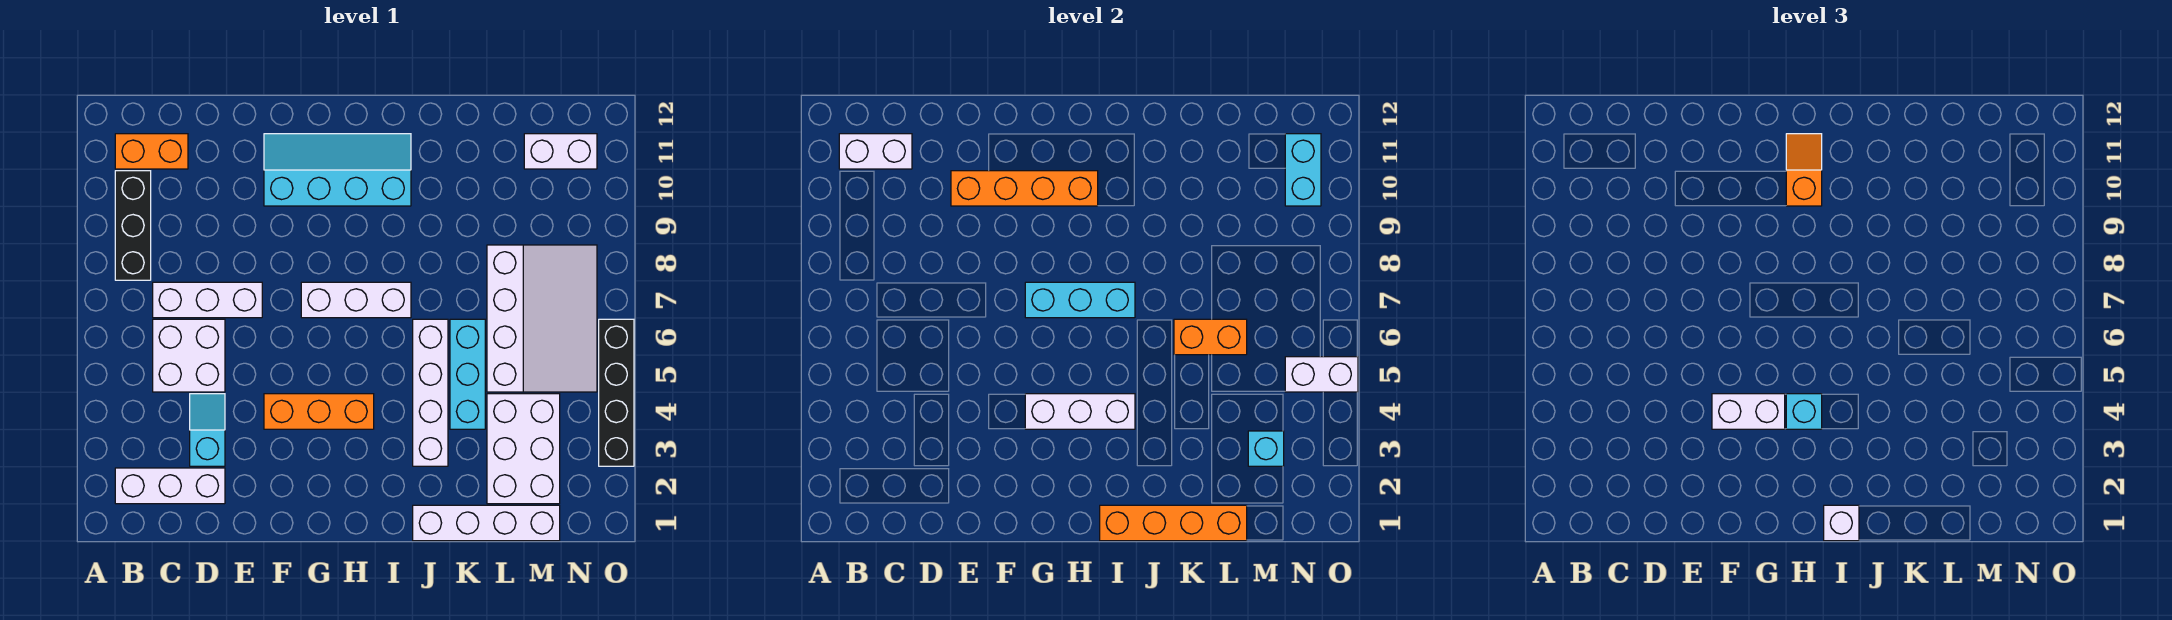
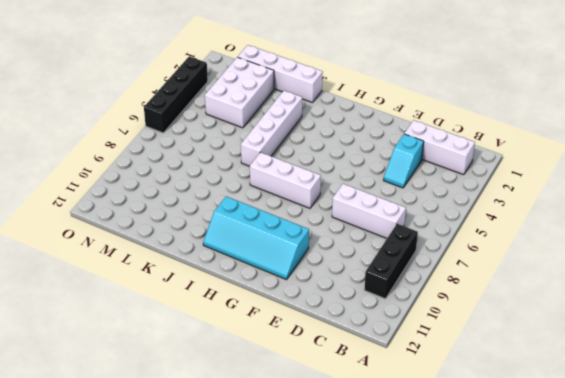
none -> orange brick B11:C11 level 1
none -> white brick C5:D6 level 1
none -> orange brick F4:H4 level 1

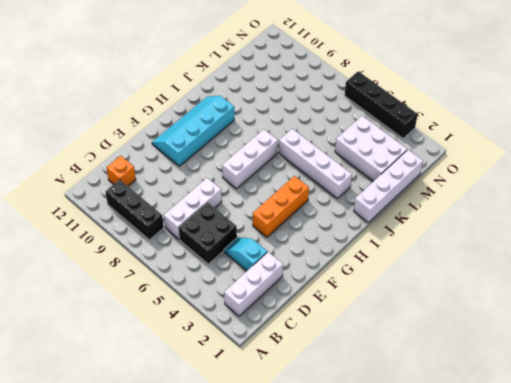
black brick C5:D6 level 1 -> white brick C5:D6 level 1
orange brick C11 level 1 -> orange brick B11:C11 level 1
none -> cyan brick K4:K6 level 1
none -> white slope L5:N8 level 1 top L
none -> white brick M11:N11 level 1

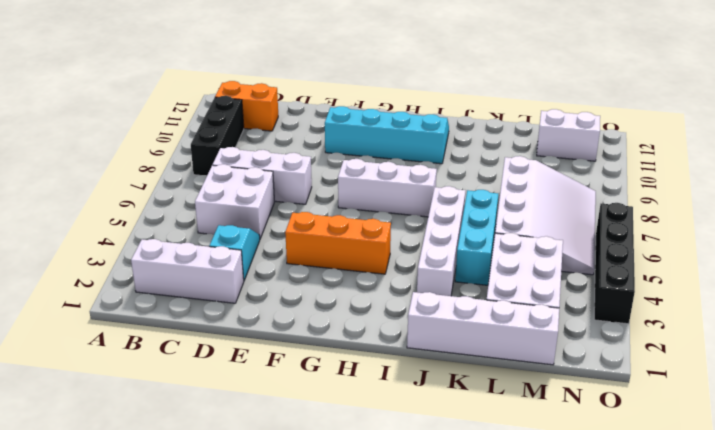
none -> white brick B11:C11 level 2
none -> orange brick E10:H10 level 2
none -> white brick G4:I4 level 2

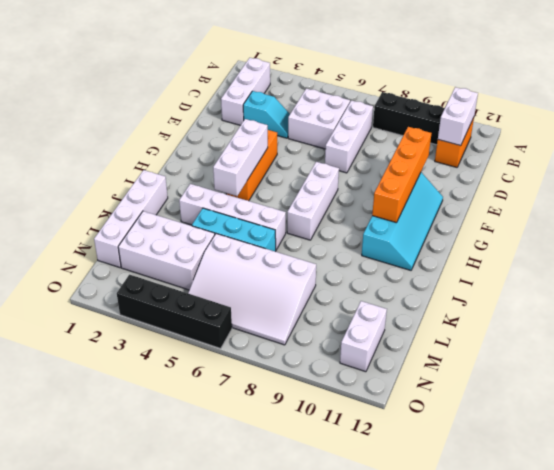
none -> cyan brick G7:I7 level 2
none -> orange brick I1:L1 level 2
none -> orange brick K6:L6 level 2

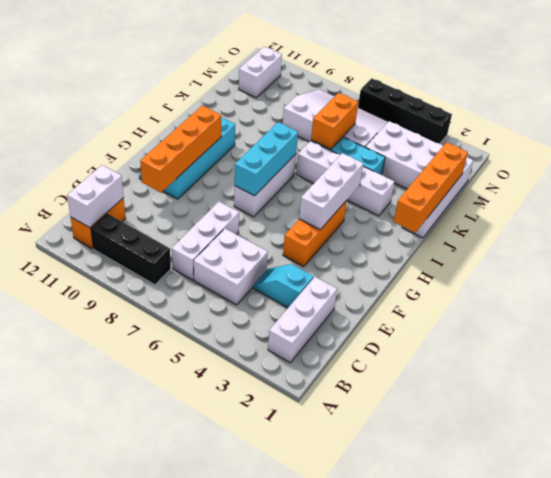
none -> cyan brick M3 level 2
none -> white brick N5:O5 level 2
none -> cyan brick N10:N11 level 2

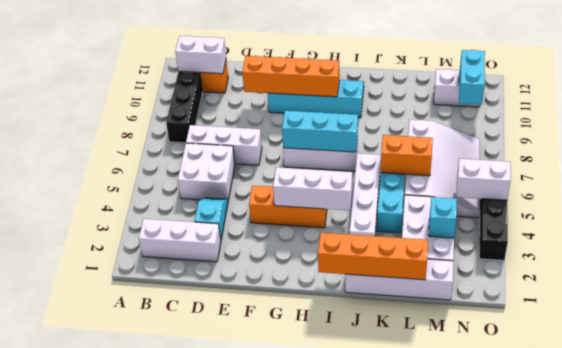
none -> white brick F4:G4 level 3
none -> cyan brick H4 level 3
none -> orange slope H10:H11 level 3 top 10

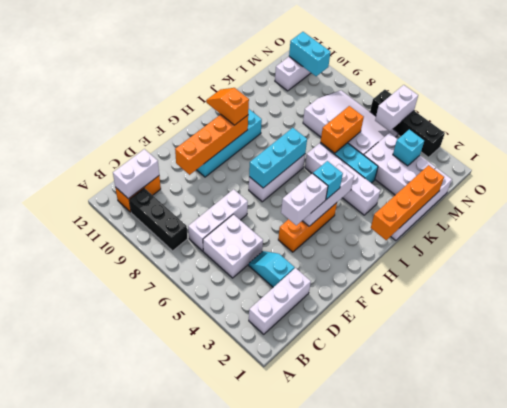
none -> white brick I1 level 3

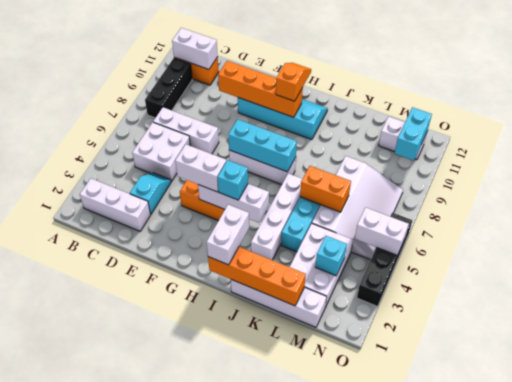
white brick I1:I2 level 3 -> white brick I1 level 3

